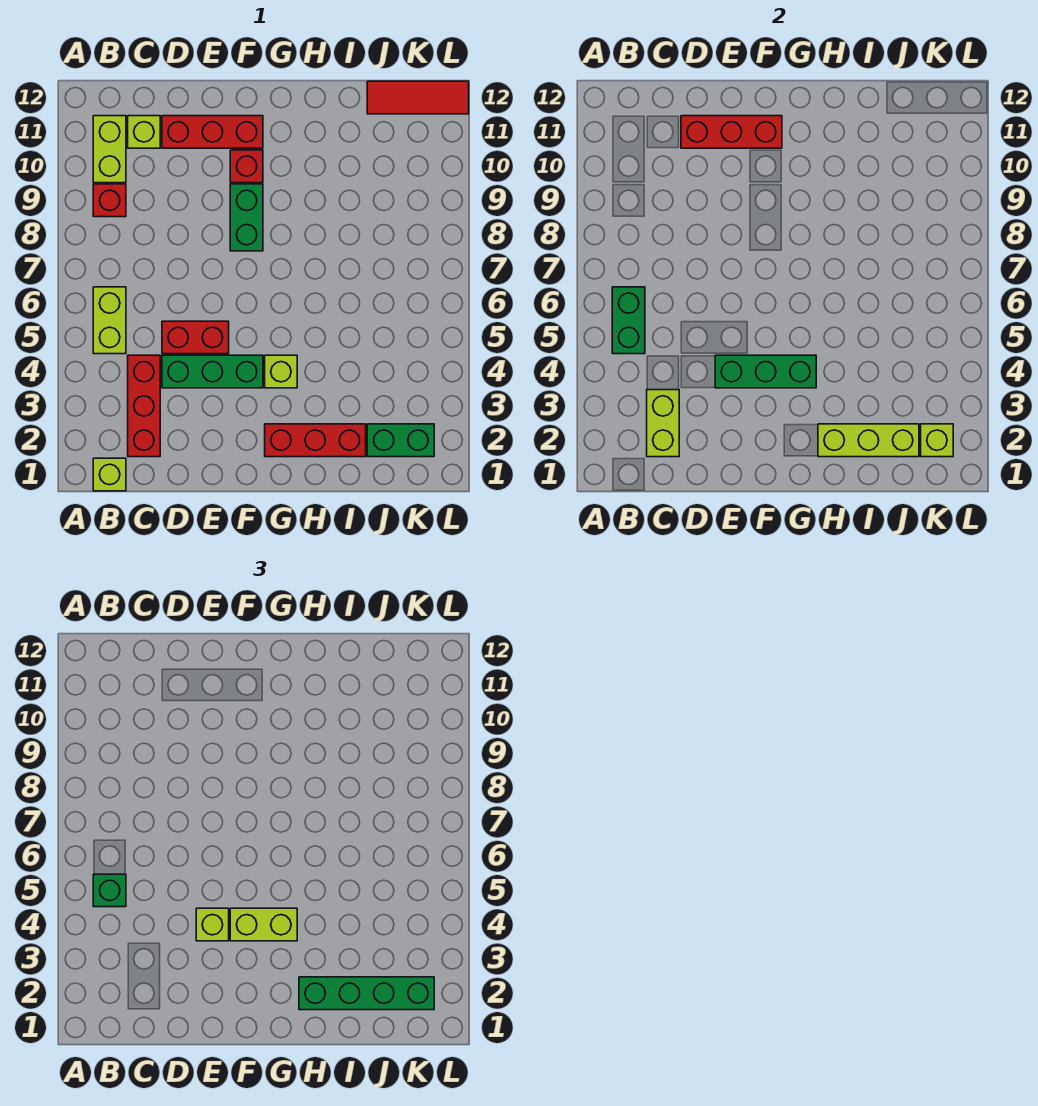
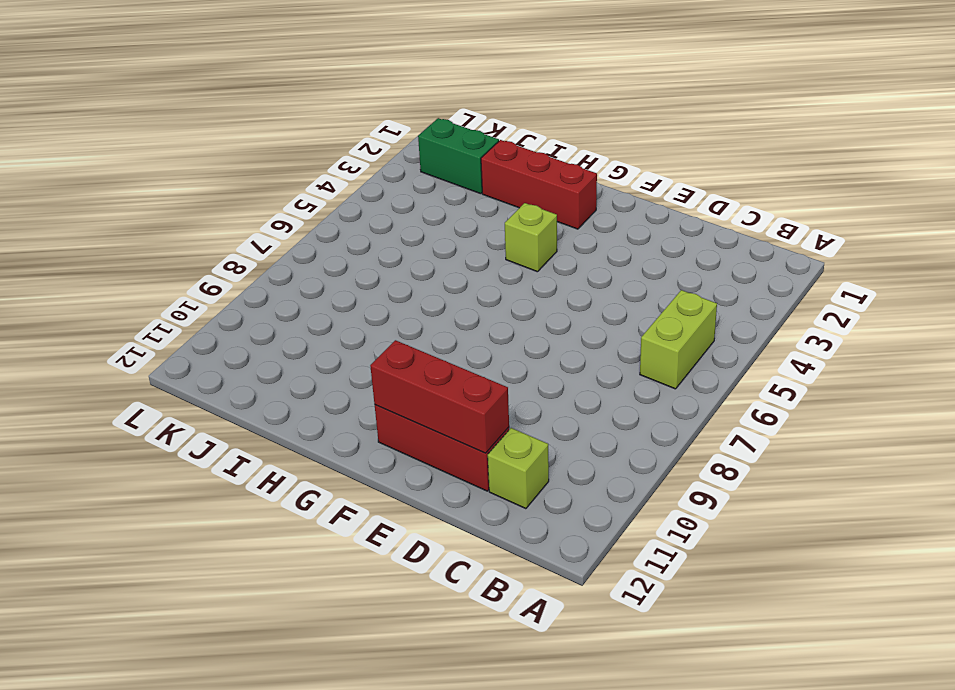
none -> lime brick B1 level 1
none -> red brick B9 level 1
none -> lime brick B10:B11 level 1

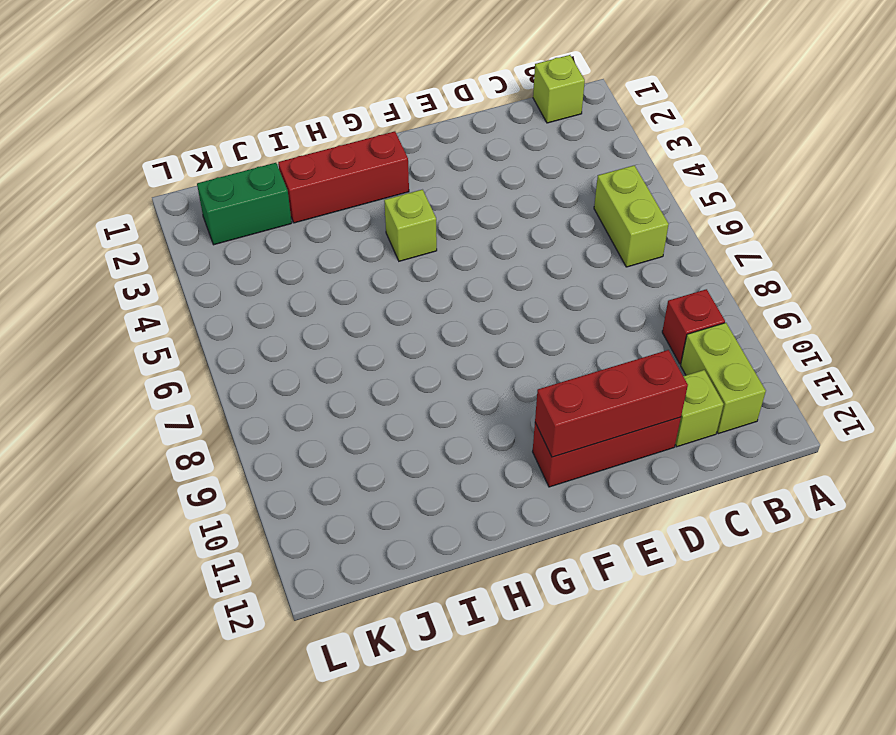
none -> red brick C2:C4 level 1
none -> green brick D4:F4 level 1
none -> red brick D5:E5 level 1

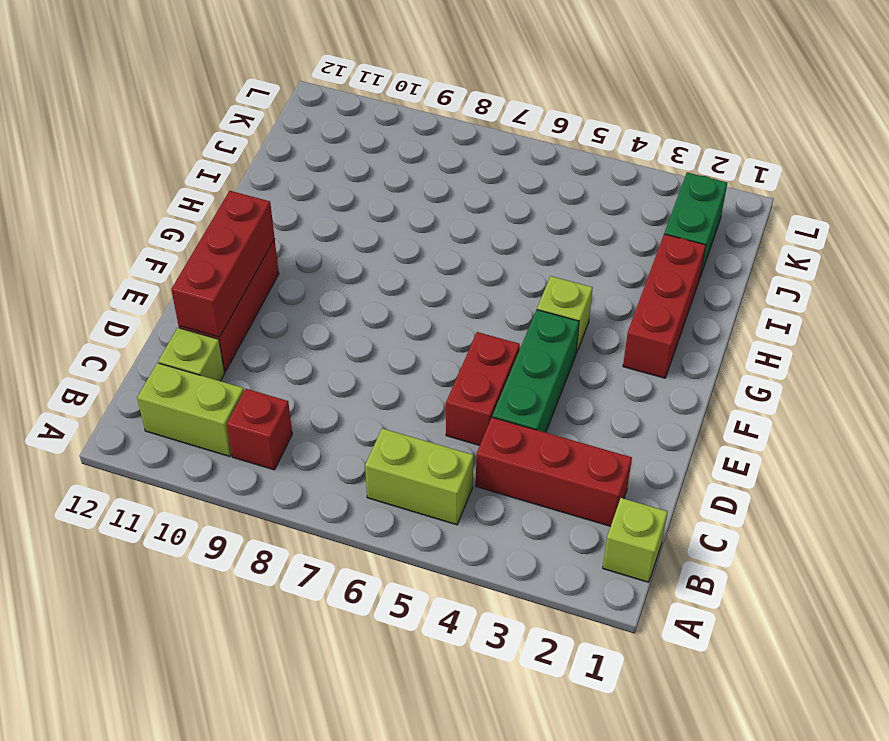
none -> green brick F8:F9 level 1
none -> red brick F10 level 1
none -> red tile J12:L12 level 1

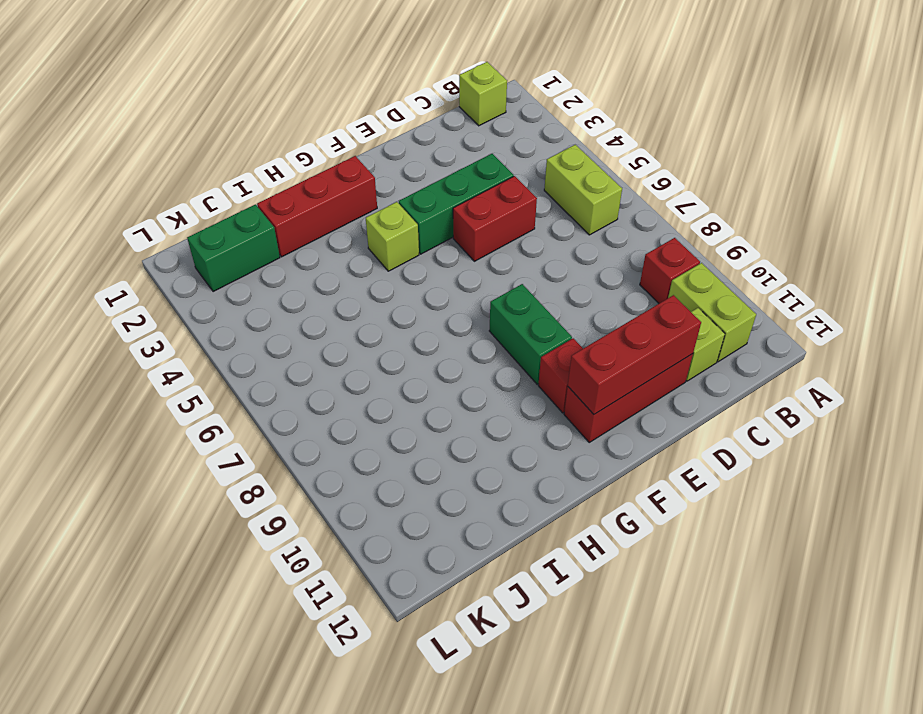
none -> red brick C2:C4 level 1
none -> red tile J12:L12 level 1
none -> green brick B5:B6 level 2

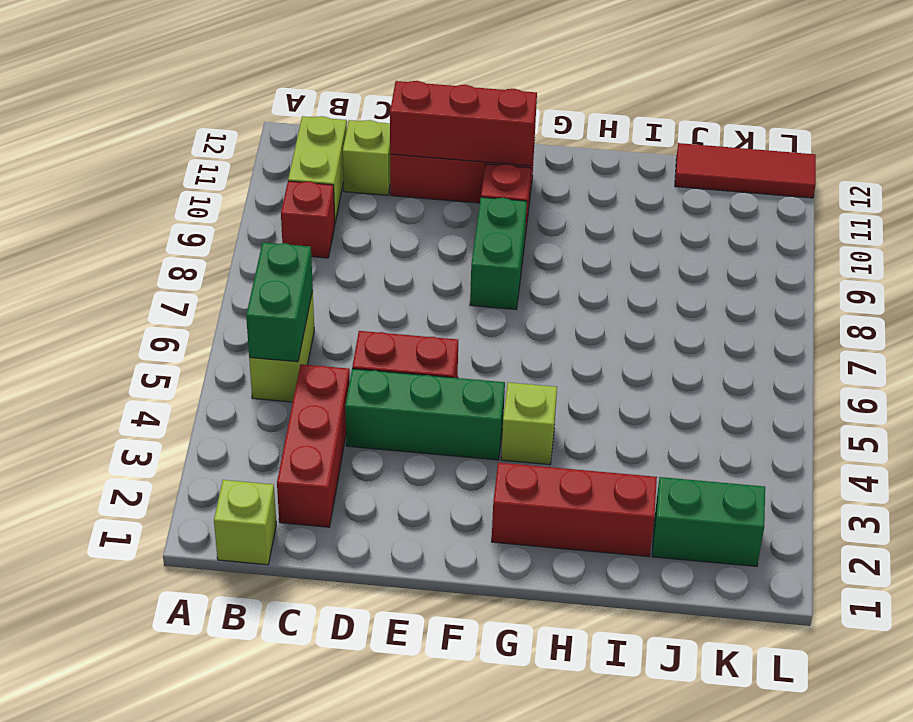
none -> lime brick C2:C3 level 2
none -> green brick E4:G4 level 2
none -> lime brick H2:J2 level 2

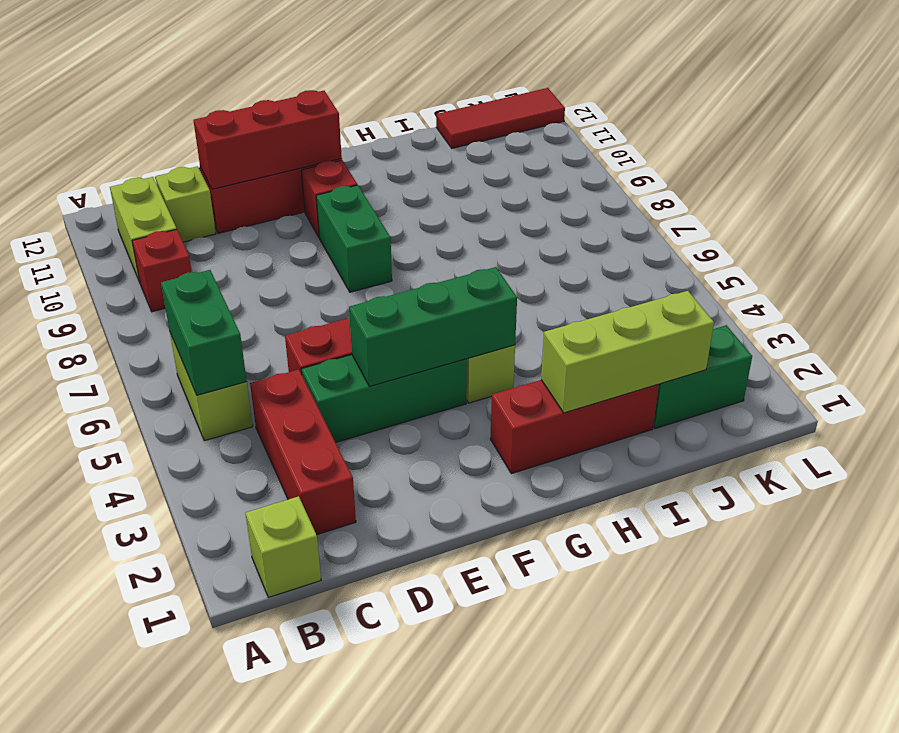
none -> lime brick C2:C3 level 2
none -> lime brick K2 level 2
none -> green brick B5 level 3

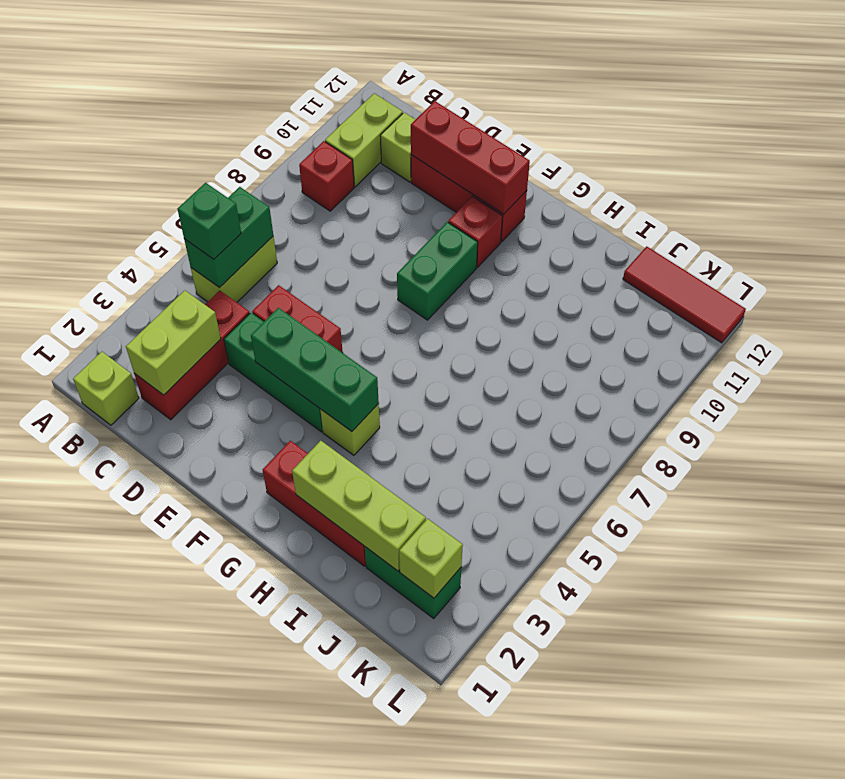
none -> lime brick E4 level 3
none -> lime brick F4:G4 level 3
none -> green brick H2:K2 level 3

